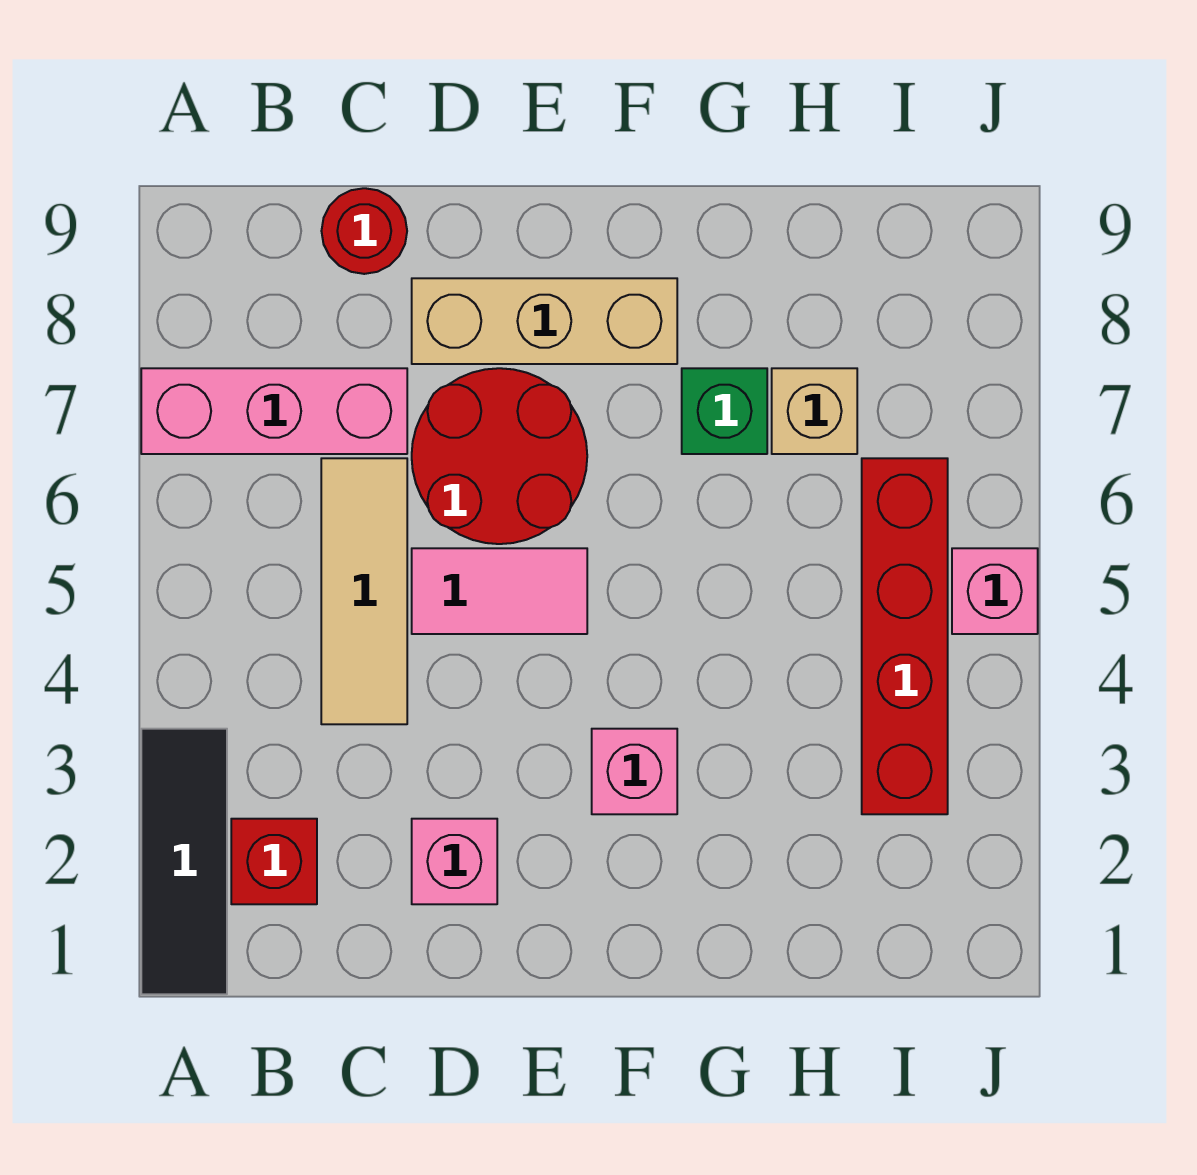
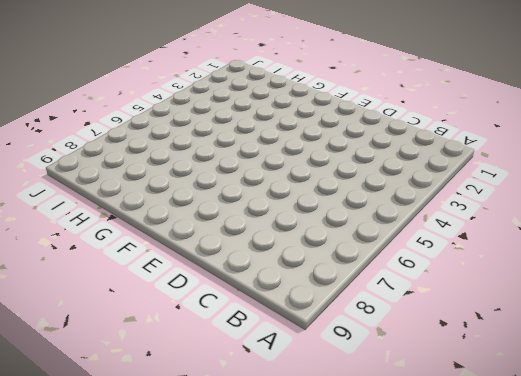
none -> black tile A1:A3 level 1
none -> pink brick A7:C7 level 1
none -> red brick B2 level 1

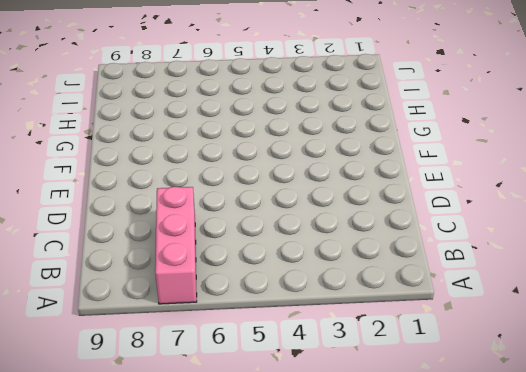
none -> black tile A1:A3 level 1
none -> red brick B2 level 1
none -> tan tile C4:C6 level 1

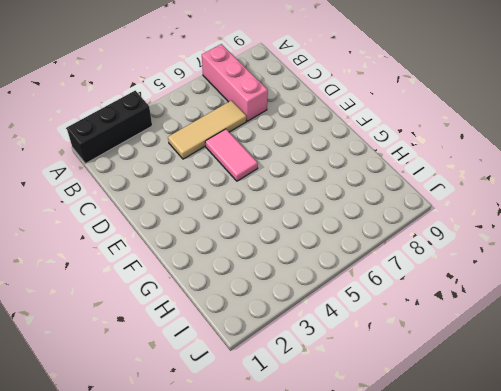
black brick A1:A3 level 1 -> black tile A1:A3 level 1
none -> red brick B2 level 1
none -> red round brick C9 level 1
none -> pink brick D2 level 1

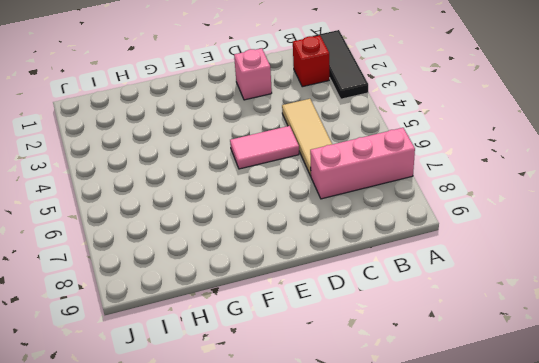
none -> red round brick C9 level 1
none -> red round brick D6:E7 level 1
none -> tan brick D8:F8 level 1

